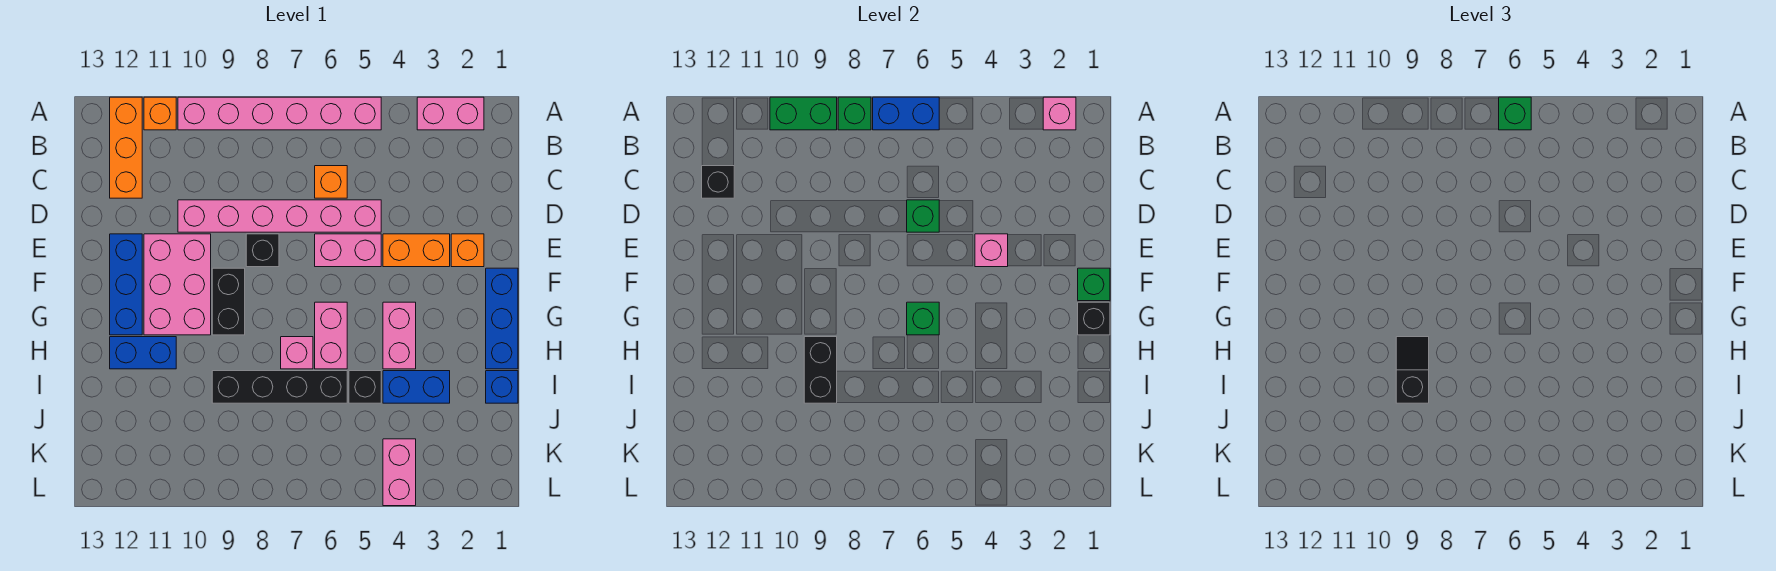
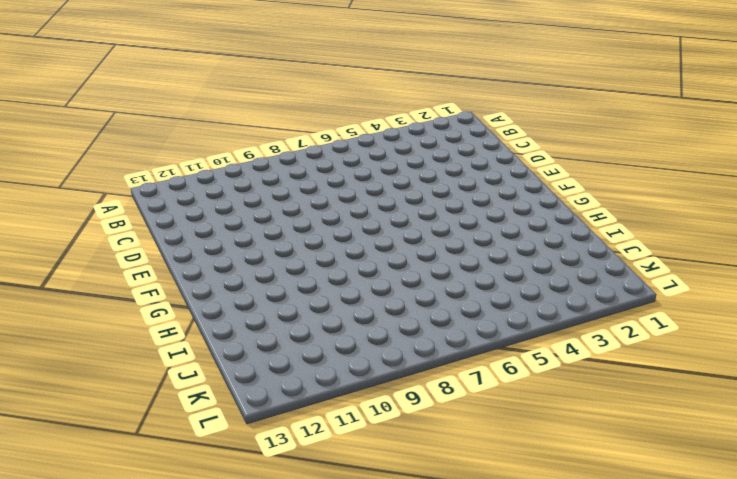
none -> pink brick A2:A3 level 1
none -> pink brick A5:A10 level 1
none -> orange brick A11 level 1
none -> orange brick A12:C12 level 1

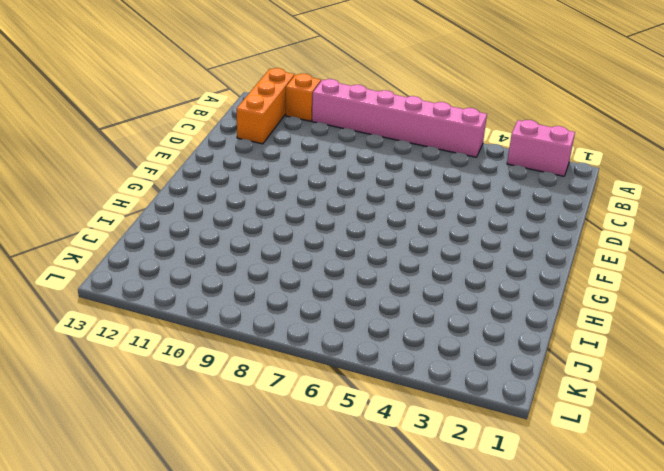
none -> orange brick C6 level 1
none -> pink brick D5:D10 level 1
none -> orange brick E2 level 1
none -> orange brick E3:E4 level 1

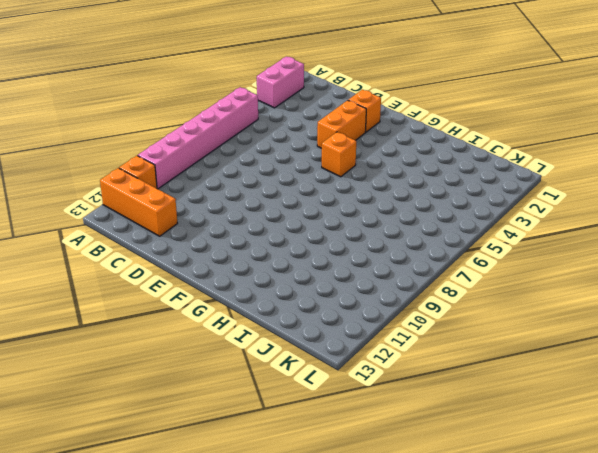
orange brick F5 level 1 -> orange brick C6 level 1
none -> pink brick D5:D10 level 1
none -> pink brick E5:E6 level 1
none -> black brick E8 level 1
none -> pink brick E10:G11 level 1

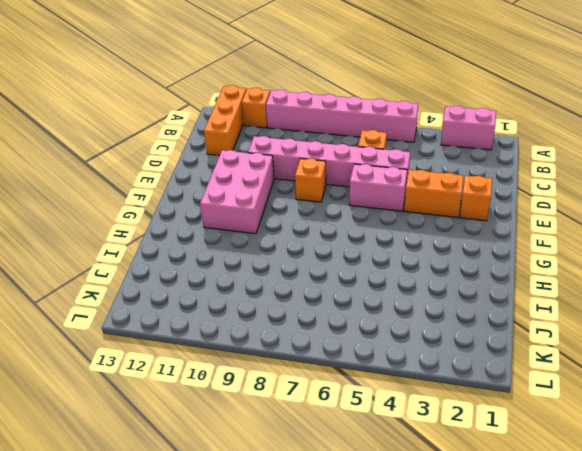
orange brick E8 level 1 -> black brick E8 level 1
none -> blue brick E12:G12 level 1
none -> blue brick F1:H1 level 1
none -> black brick F9:G9 level 1
none -> pink brick G4:H4 level 1

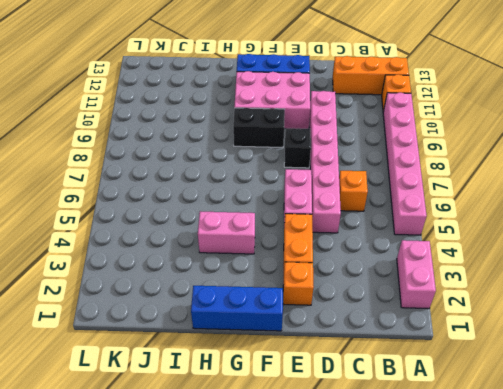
none -> pink brick G6:H6 level 1
none -> pink brick H7 level 1
none -> blue brick H11:H12 level 1
none -> blue brick I1 level 1

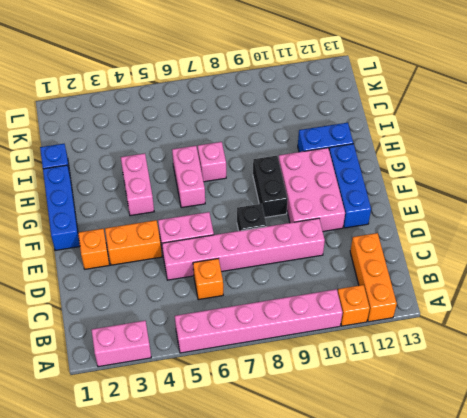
none -> blue brick I3:I4 level 1
none -> black brick I5 level 1
none -> black brick I6:I9 level 1
none -> pink brick K4:L4 level 1

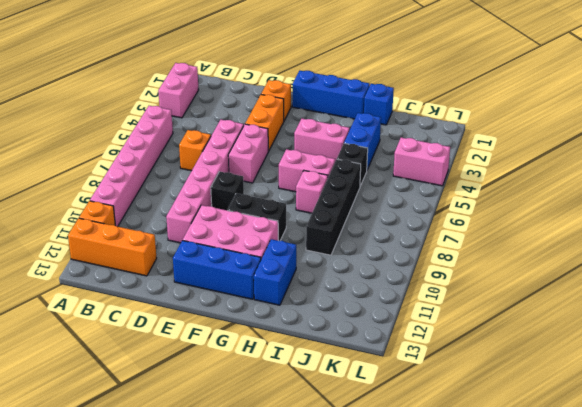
none -> pink brick A2 level 2
none -> blue brick A6:A7 level 2
none -> green brick A8 level 2
none -> green brick A9:A10 level 2

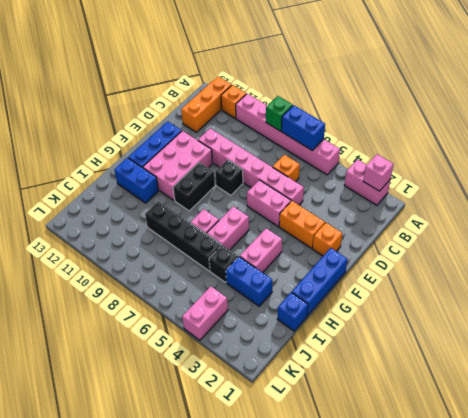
none -> green brick A9:A10 level 2
none -> black brick C12 level 2
none -> green brick D6 level 2
none -> pink brick E4 level 2

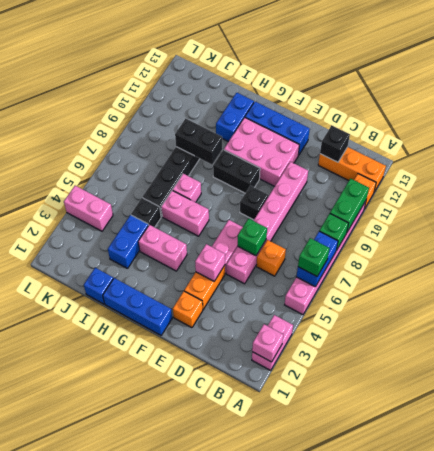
none -> green brick F1 level 2
none -> black brick G1 level 2
none -> green brick G6 level 2
none -> black slope H9:I9 level 3 top I

